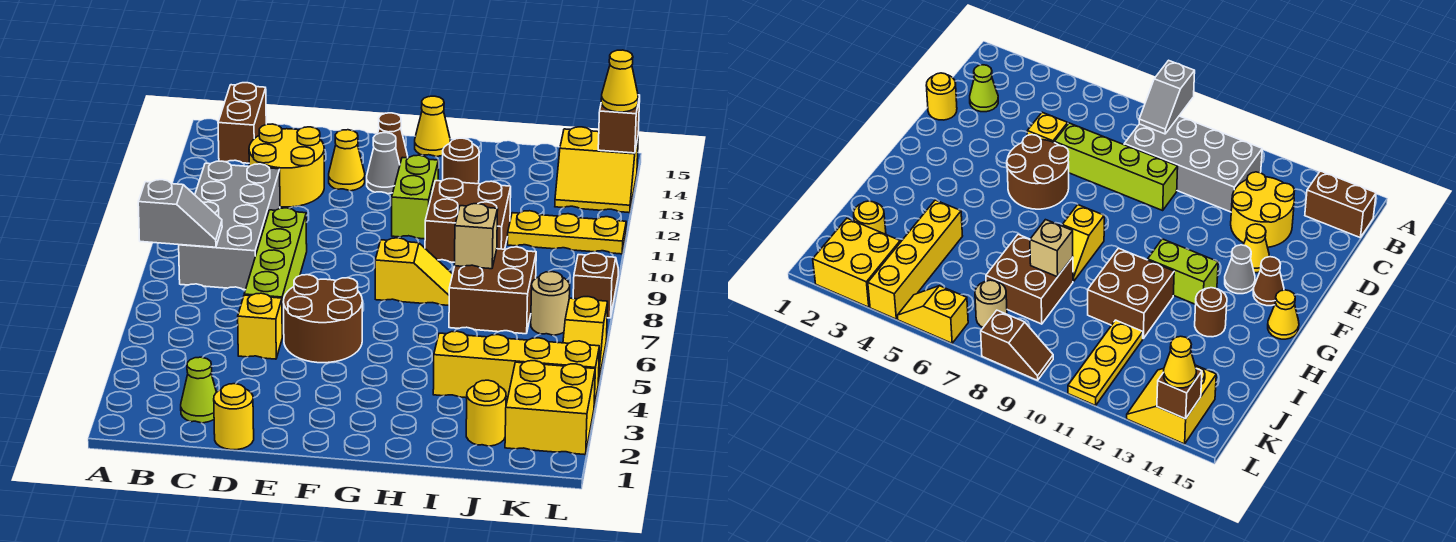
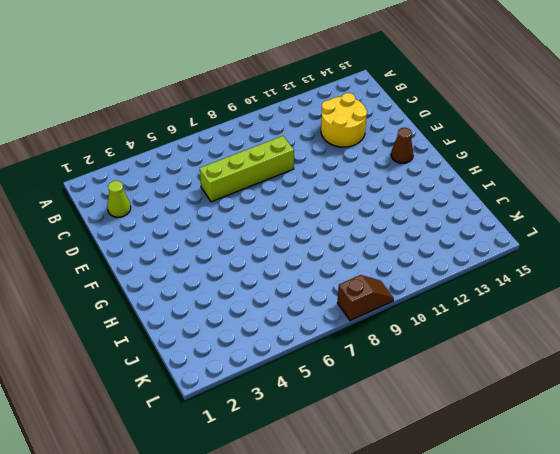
none -> grey brick B8:C11 level 1
none -> brown brick B14:B15 level 1
none -> yellow round brick D1 level 1

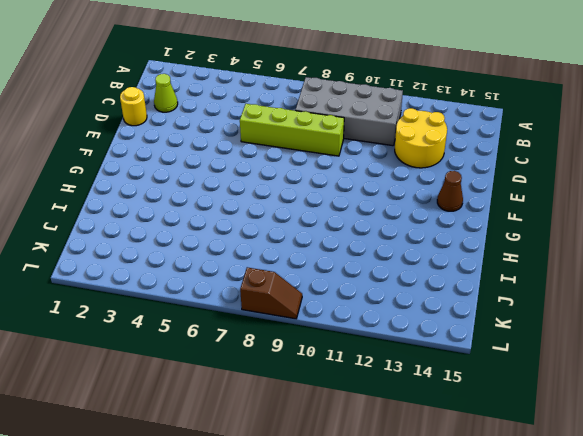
none -> brown brick B14:B15 level 1
none -> yellow brick D5 level 1
none -> brown round brick E5:F6 level 1

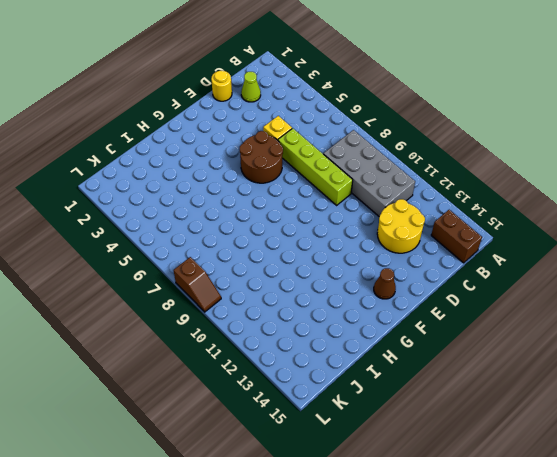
none -> yellow cone E13 level 1
none -> grey cone F13 level 1
none -> yellow slope G8:H8 level 1 top G

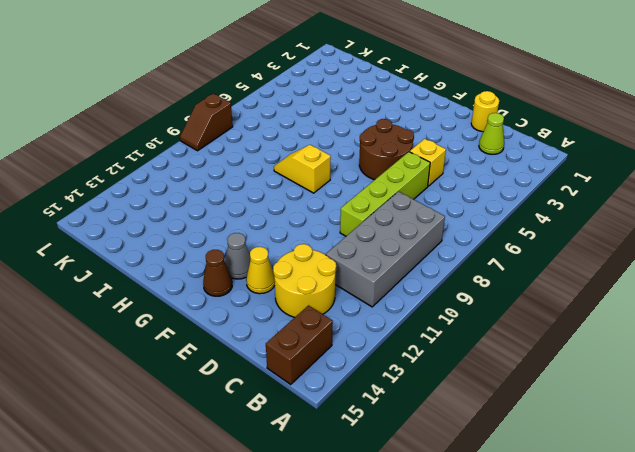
none -> lime brick G11:G12 level 1
none -> yellow cone G15 level 1
none -> brown brick H10:I11 level 1

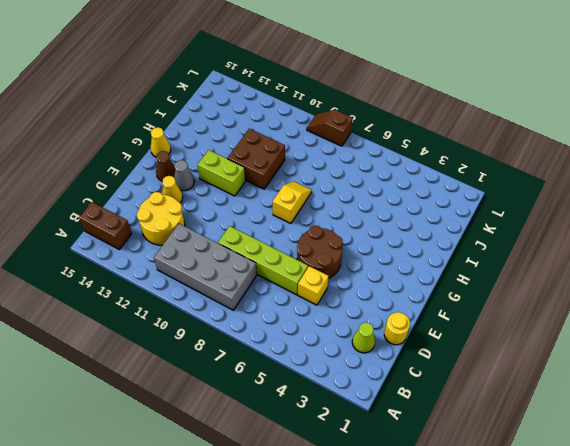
none -> brown round brick H13 level 1
none -> yellow brick I4:L4 level 1
none -> brown brick I7:J8 level 1

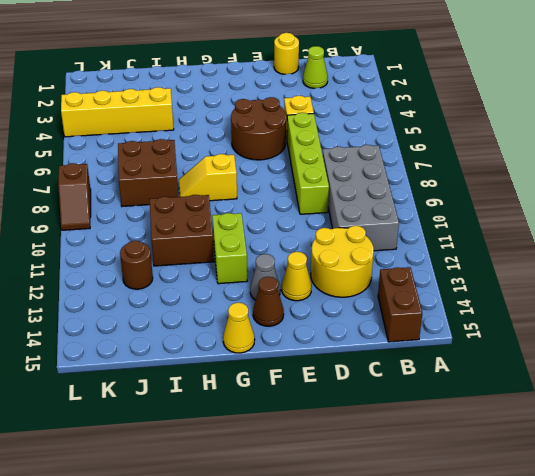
brown round brick J12 level 1 -> brown round brick H13 level 1
none -> yellow round brick J2 level 1
none -> yellow plate J11:L11 level 1
none -> yellow brick K2:L3 level 1

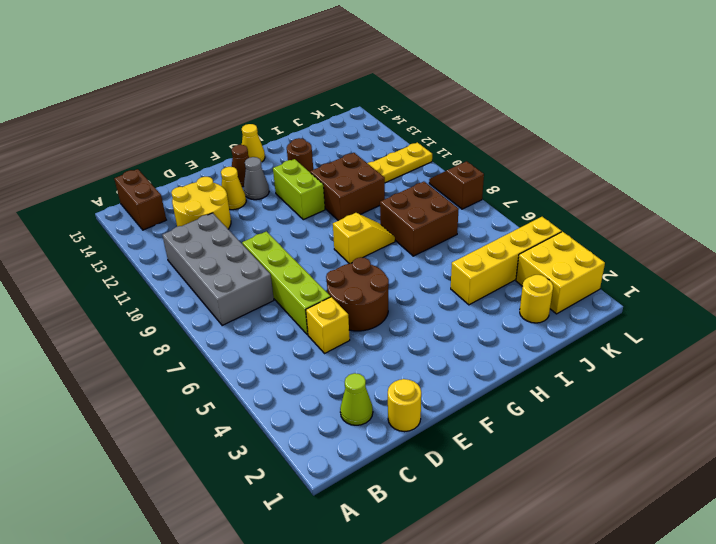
none -> tan round brick K7 level 1
none -> yellow slope K13:L14 level 1 top 14
none -> yellow slope L5:L6 level 1 top 6

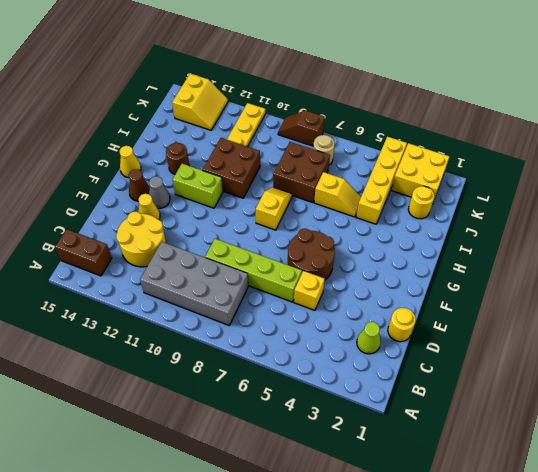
yellow slope I5:I6 level 1 top 6 -> yellow slope L5:L6 level 1 top 6
none -> grey slope A8:B8 level 2 top A
none -> tan brick I8 level 2
none -> brown brick L14 level 2

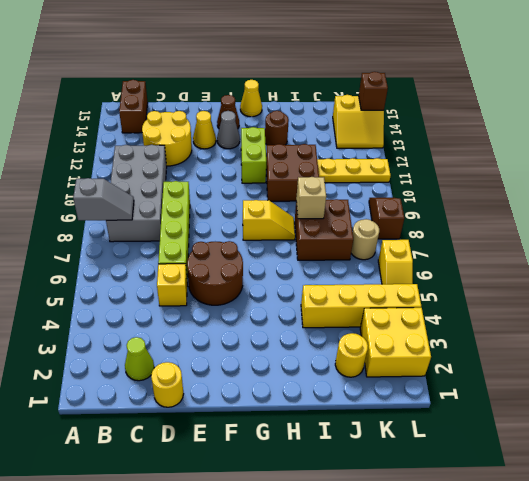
none -> yellow cone L14 level 3

